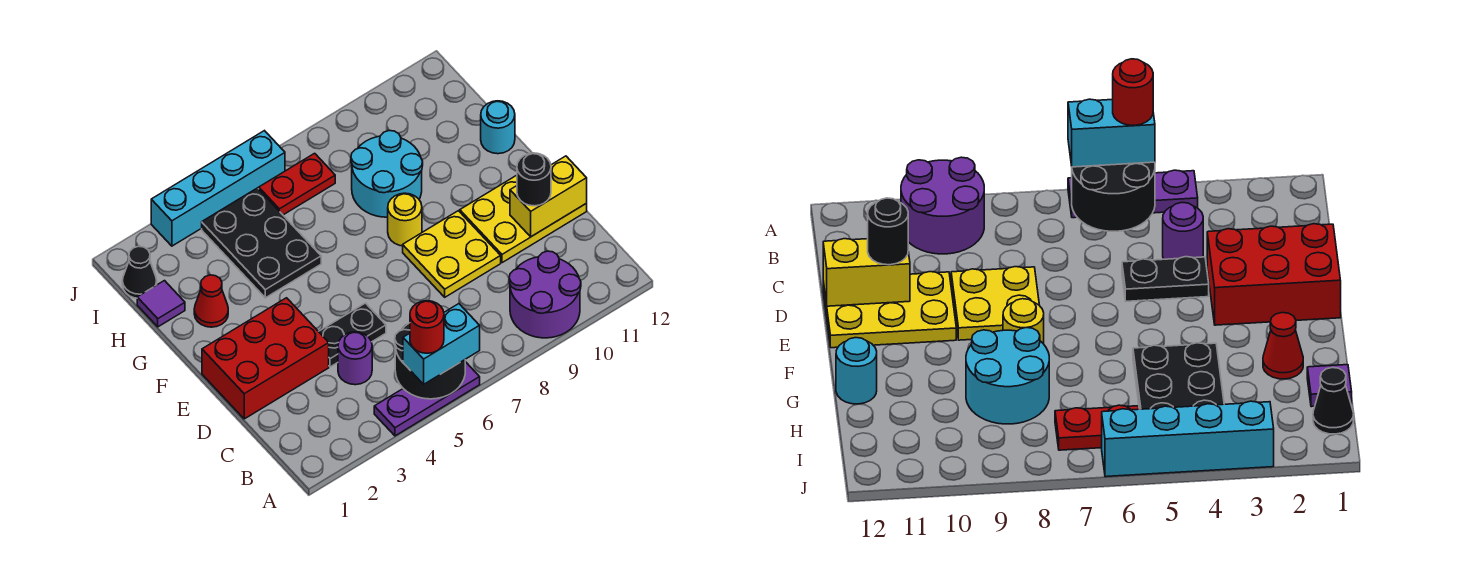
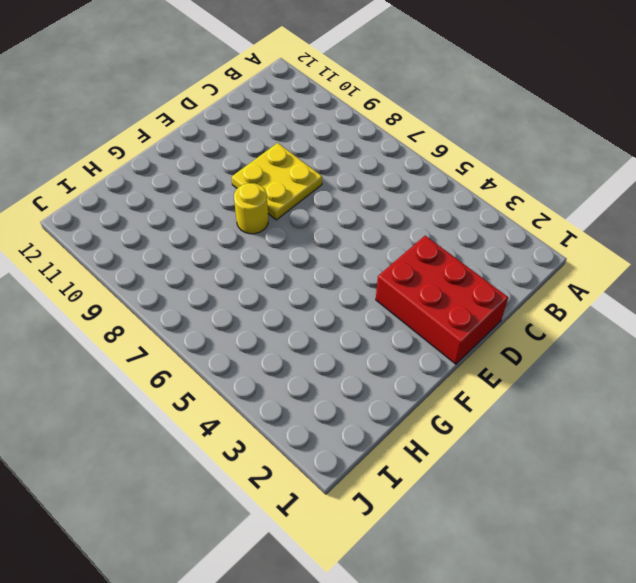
none -> purple plate A4:A6 level 1
none -> purple round brick A9:B10 level 1
none -> purple round brick C4 level 1

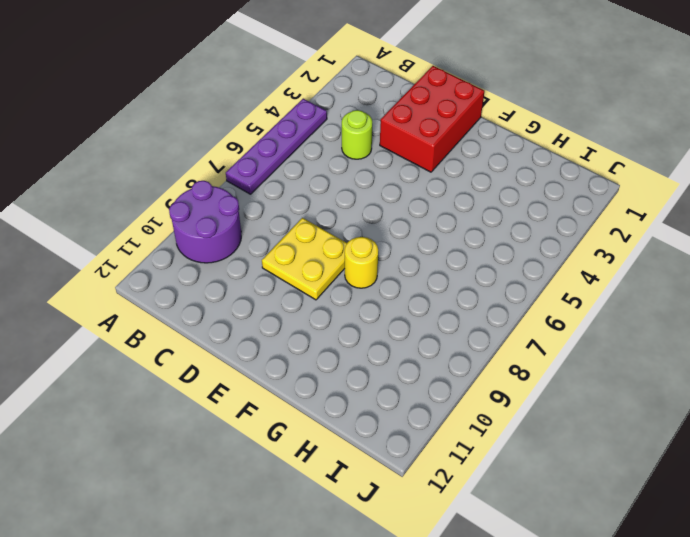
purple plate A4:A7 level 1 -> purple plate A4:A6 level 1
lime round brick C4 level 1 -> purple round brick C4 level 1
none -> black plate D4:D5 level 1
none -> yellow plate D10:E12 level 1
none -> red cone G2 level 1

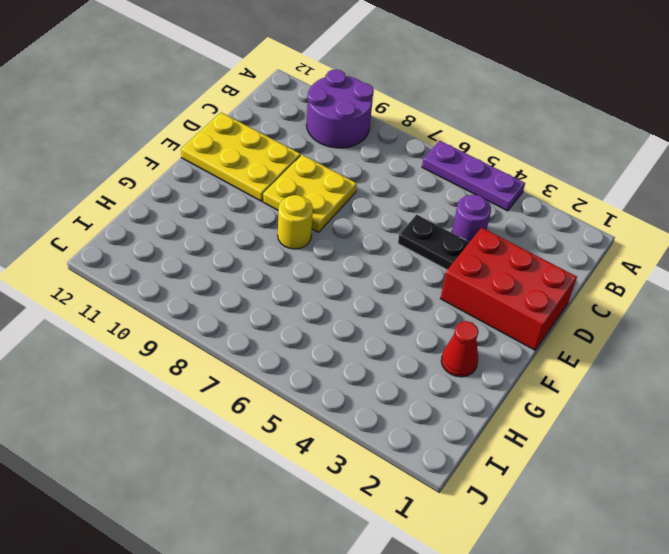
none -> black plate G4:I5 level 1
none -> cyan round brick G8:H9 level 1
none -> cyan round brick G12 level 1

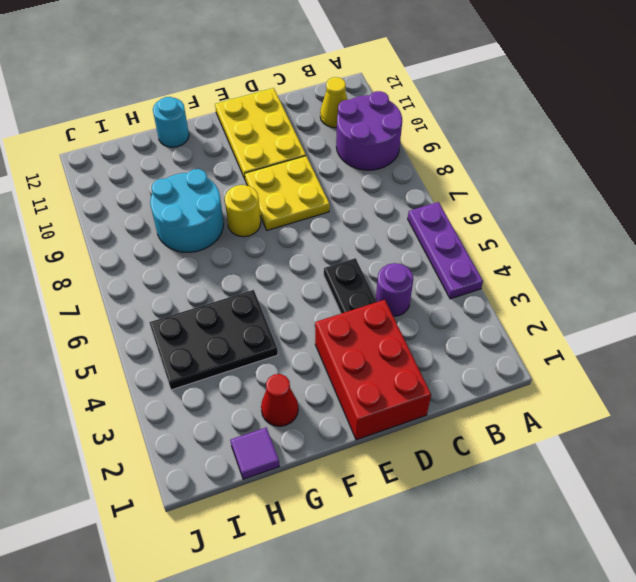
yellow cone B11 level 1 -> none
none -> black cone I1 level 1
none -> red plate I6:I7 level 1
none -> cyan brick J3:J6 level 1

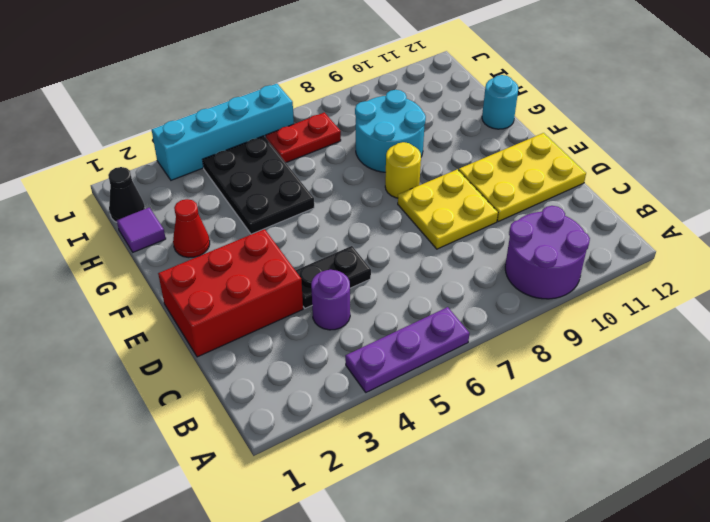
none -> black round brick A5:B6 level 2
none -> yellow brick D11:D12 level 2
none -> cyan brick A5:A6 level 3

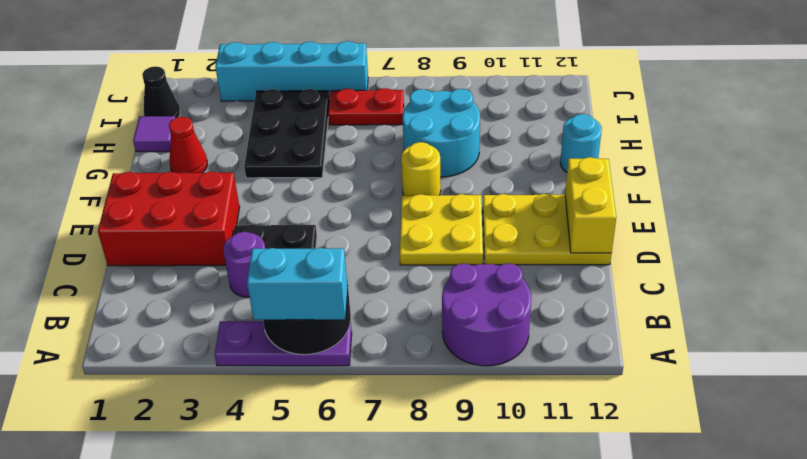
yellow brick D12:E12 level 2 -> yellow brick D11:D12 level 2
none -> black round brick D11 level 3
none -> red round brick A5 level 4

